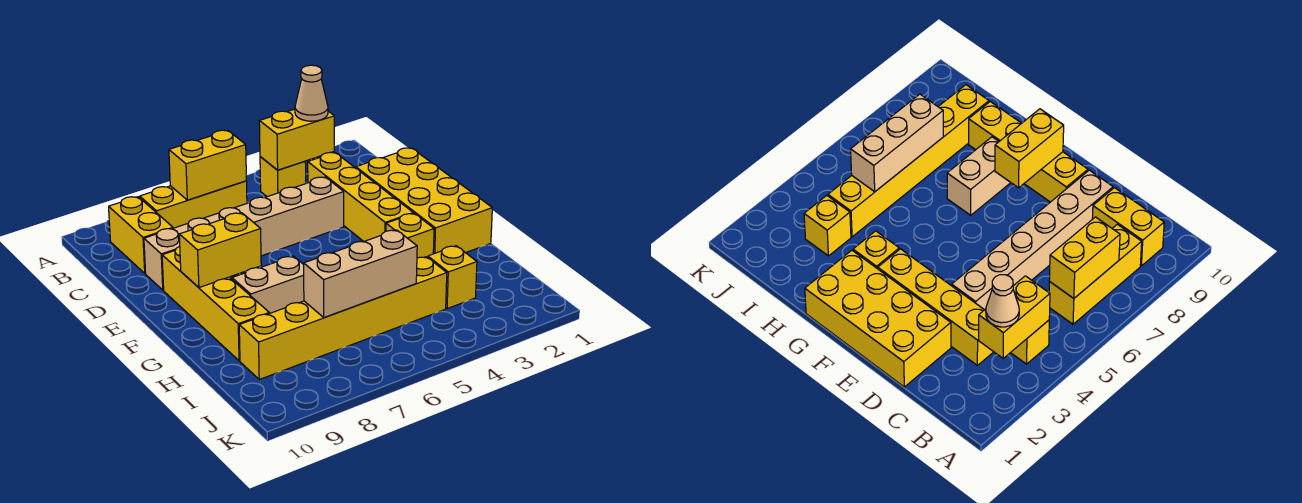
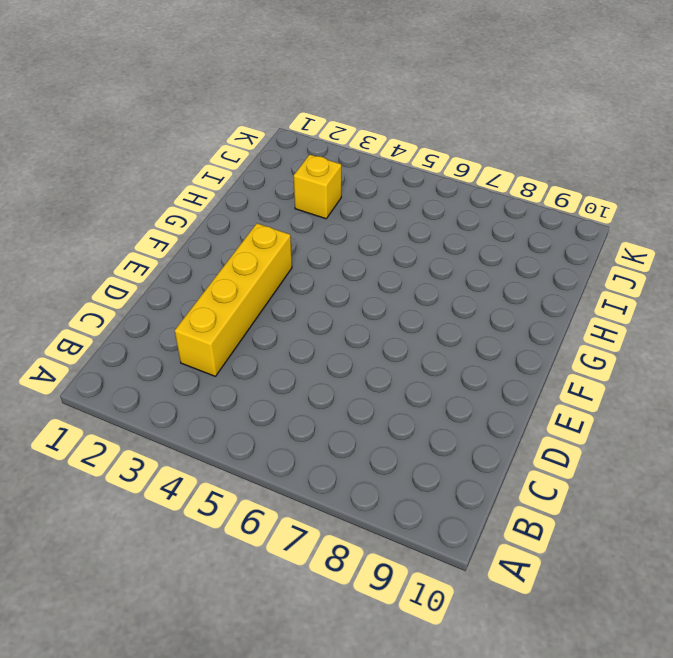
none -> yellow brick B4 level 1
none -> yellow brick B6:B8 level 1
none -> yellow brick B9:C9 level 1

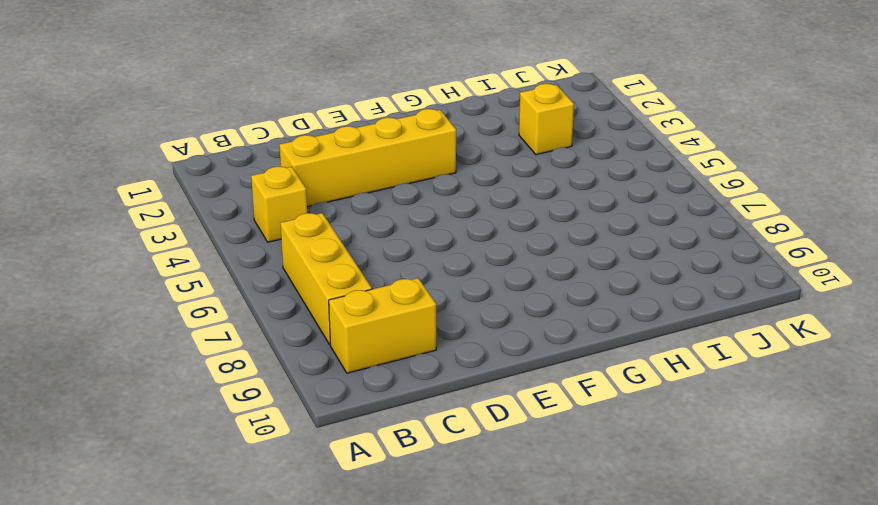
none -> yellow brick D1:G2 level 1
none -> tan brick D4:D9 level 1
none -> yellow brick E9:H9 level 1

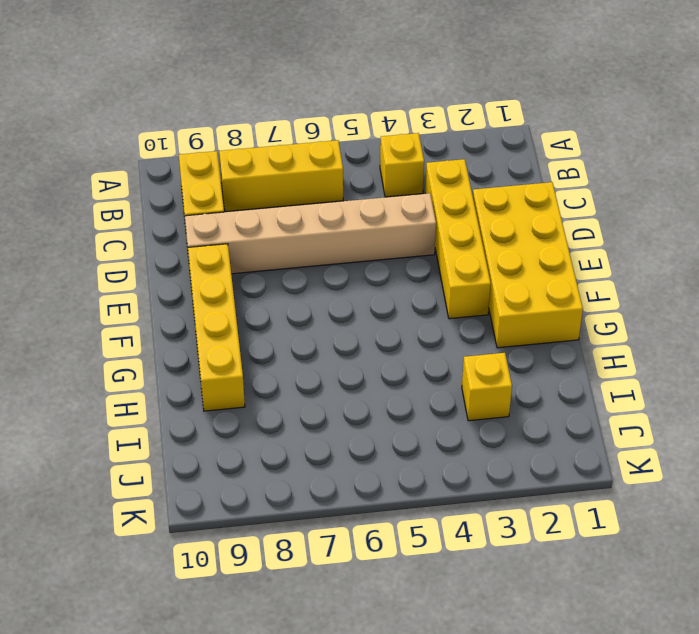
none -> yellow brick G3 level 1
none -> tan brick G7:G8 level 1
none -> yellow brick I4:I9 level 1

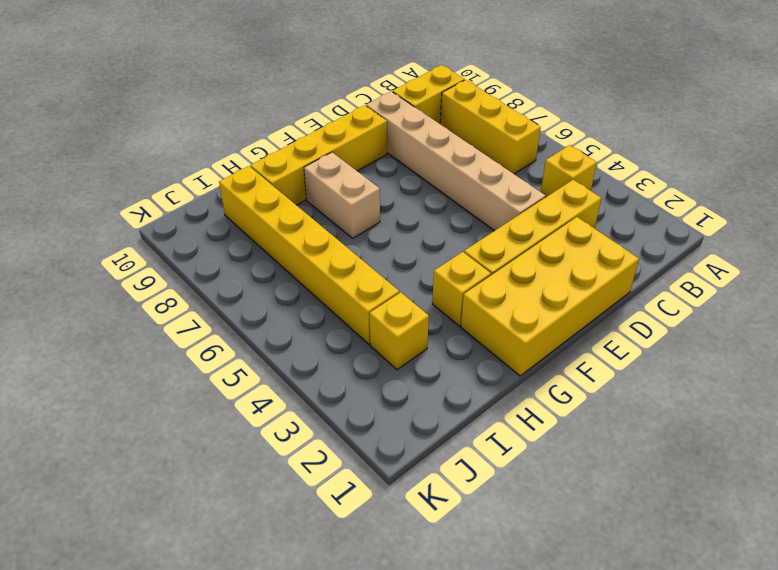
none -> yellow brick B3:B4 level 2
none -> yellow brick B6:B7 level 2
none -> yellow brick F8:F9 level 2

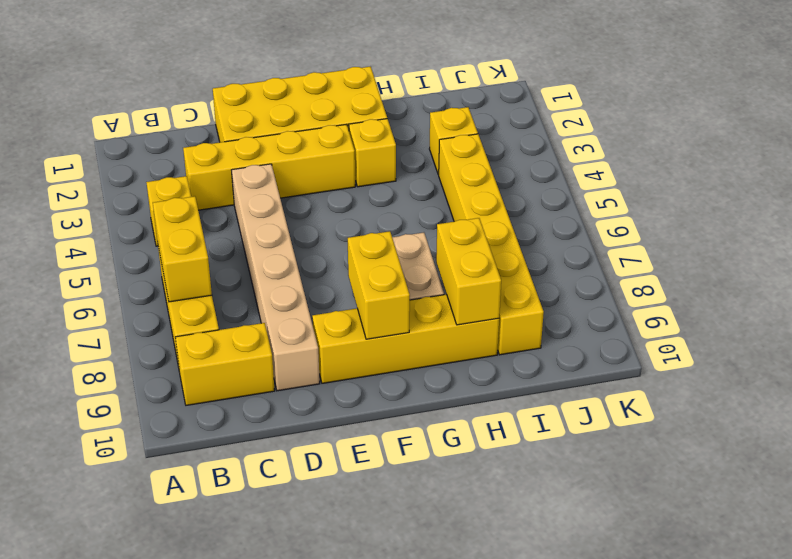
yellow brick H8:H9 level 2 -> yellow brick B3:B4 level 2
none -> tan brick I5:I7 level 2
none -> tan cone B3 level 3

